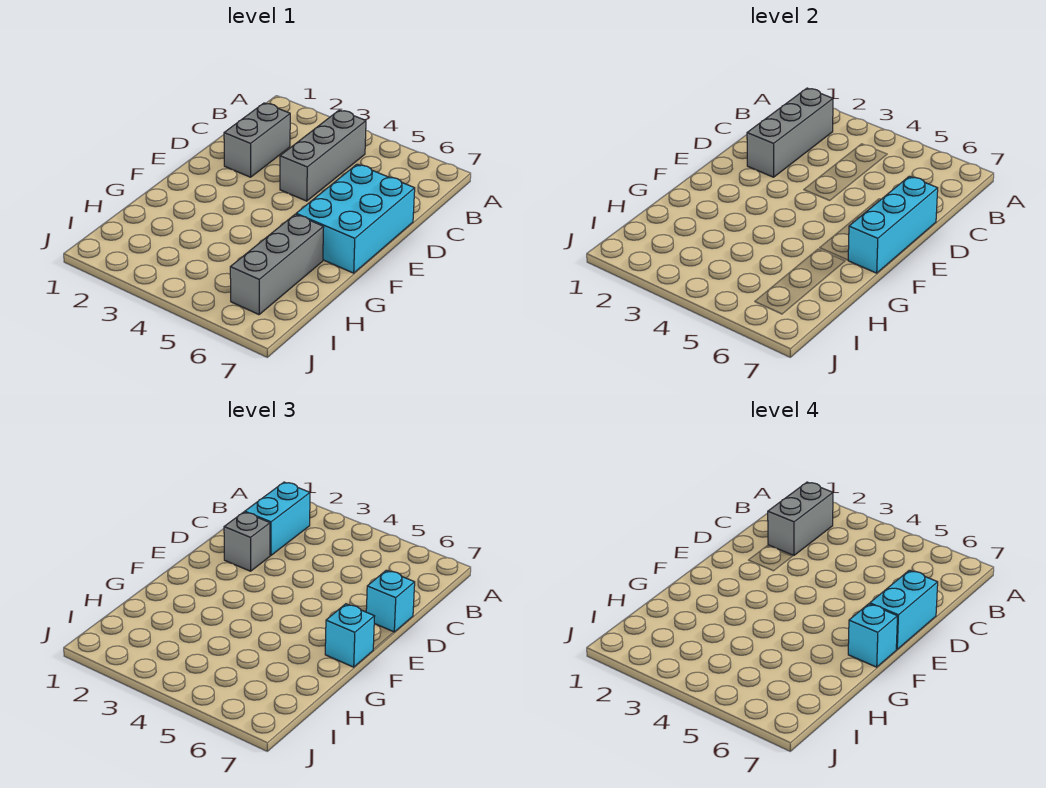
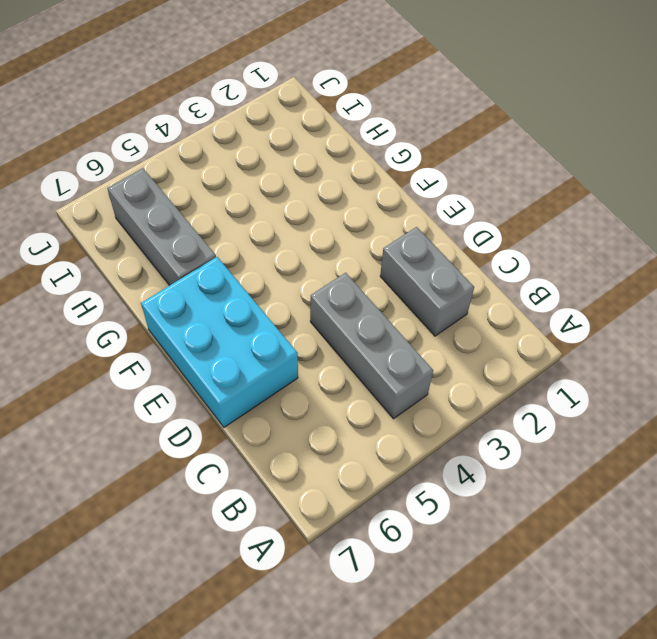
none -> grey brick B2:D2 level 2
none -> cyan brick D7:F7 level 2
none -> cyan brick B2:C2 level 3

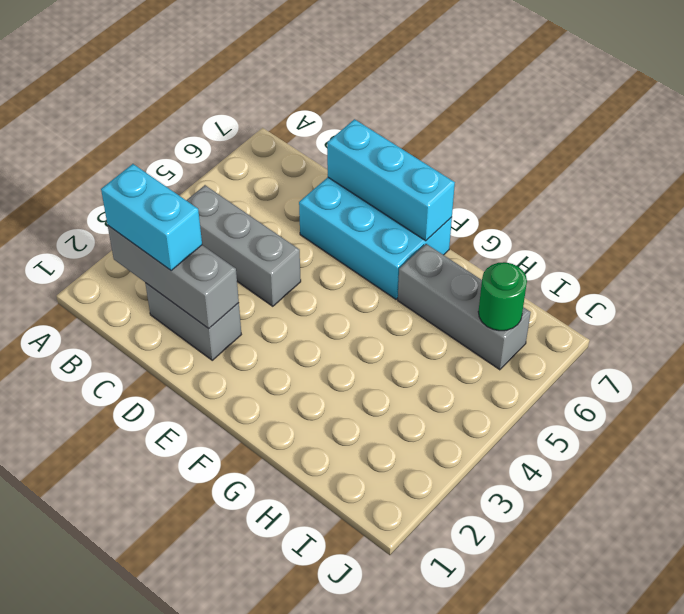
green round brick I6 level 2 -> none
none -> grey brick D2 level 3
none -> cyan brick D7 level 3
none -> cyan brick F7 level 3

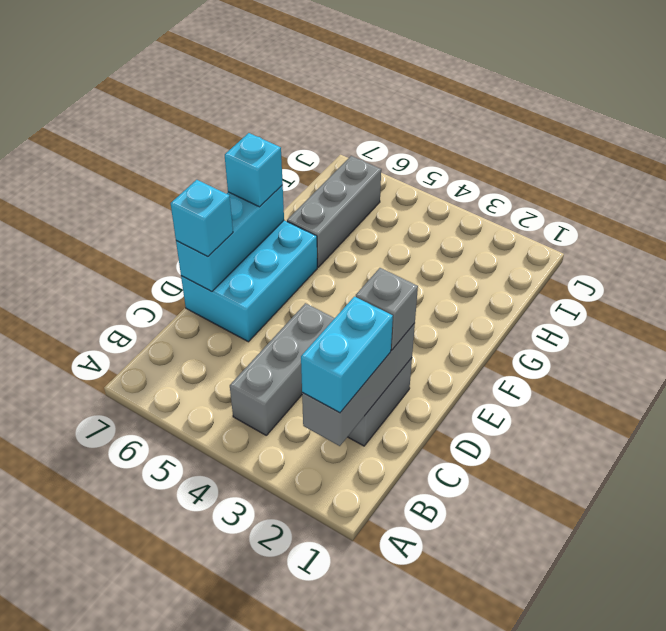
none -> grey brick B2:C2 level 4
none -> cyan brick D7:E7 level 4
none -> cyan brick F7 level 4

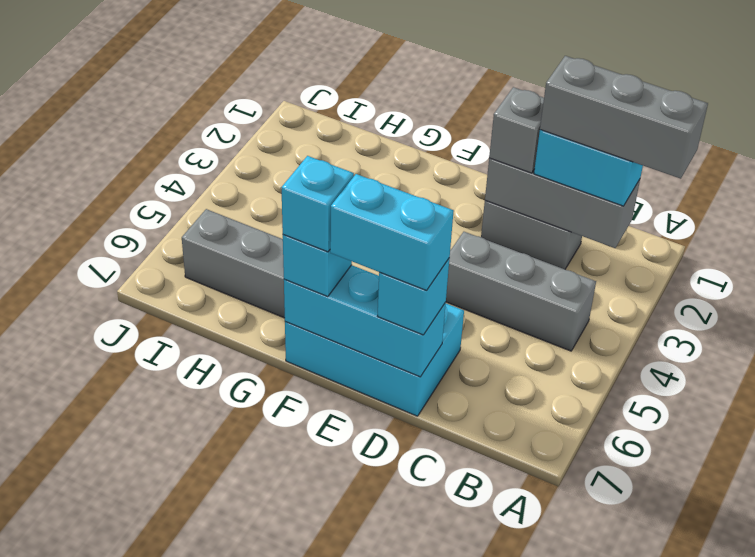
grey brick A2:C2 level 4 -> grey brick B2:C2 level 4

